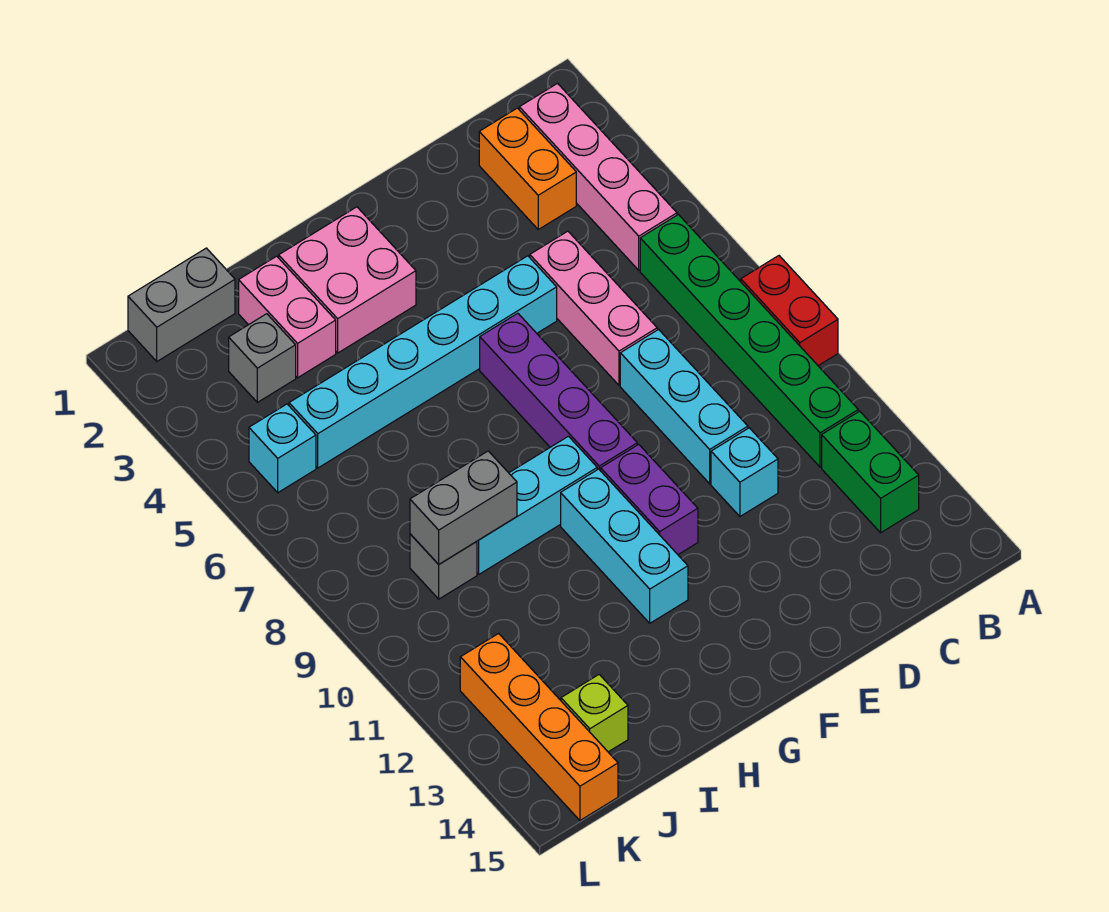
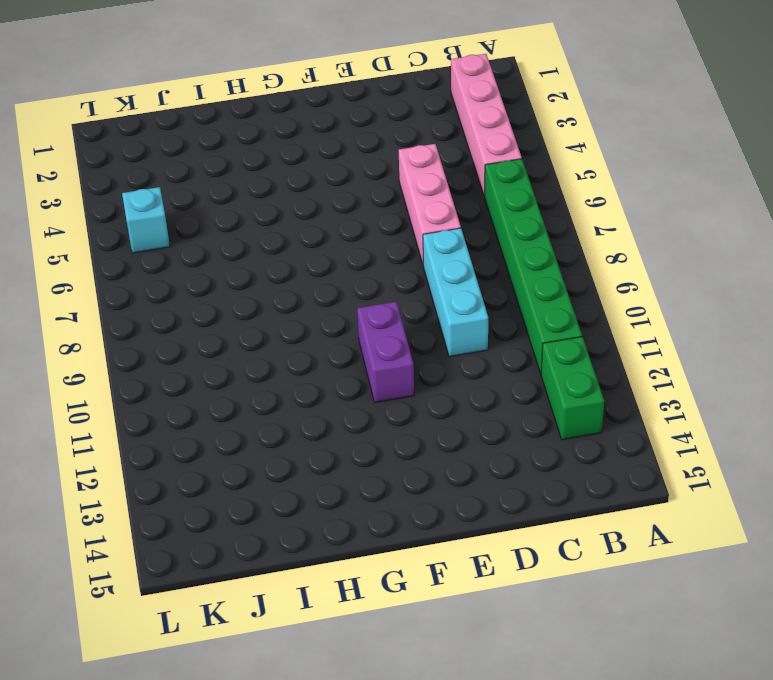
none -> red brick A8:A9 level 1
none -> orange brick C2:C3 level 1
none -> cyan brick D11 level 1

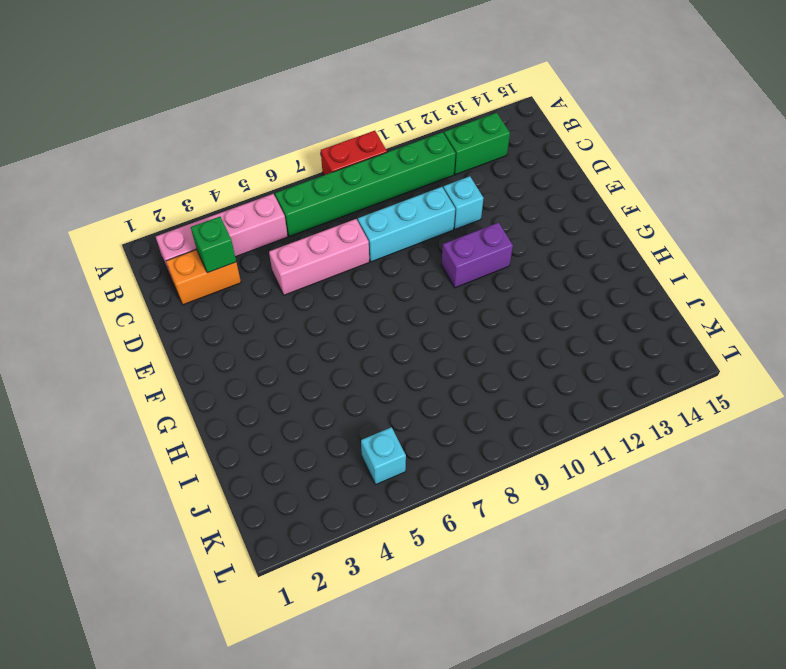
green brick C3 level 2 -> none
none -> cyan brick E5:J5 level 1
none -> purple brick F6:F9 level 1
none -> pink brick G2:H3 level 1

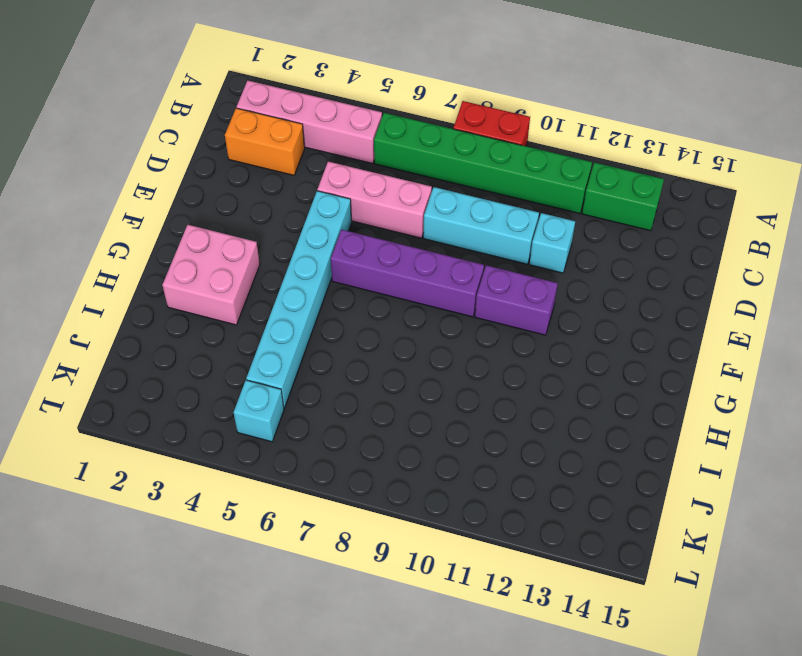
none -> cyan brick G9:I9 level 1
none -> cyan brick G10:G12 level 1
none -> pink brick I2:I3 level 1

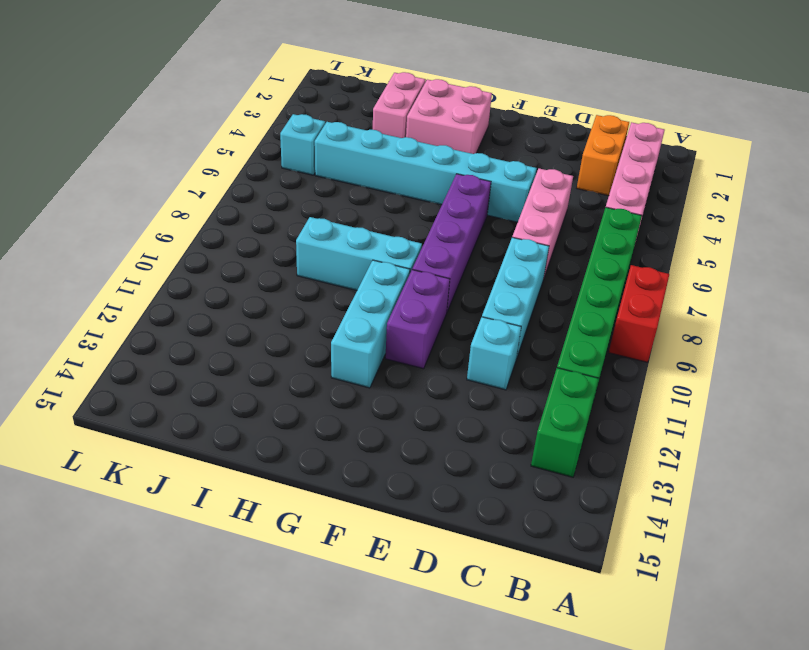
none -> grey brick J1:K1 level 1
none -> grey brick J3 level 1
none -> grey brick J9 level 1

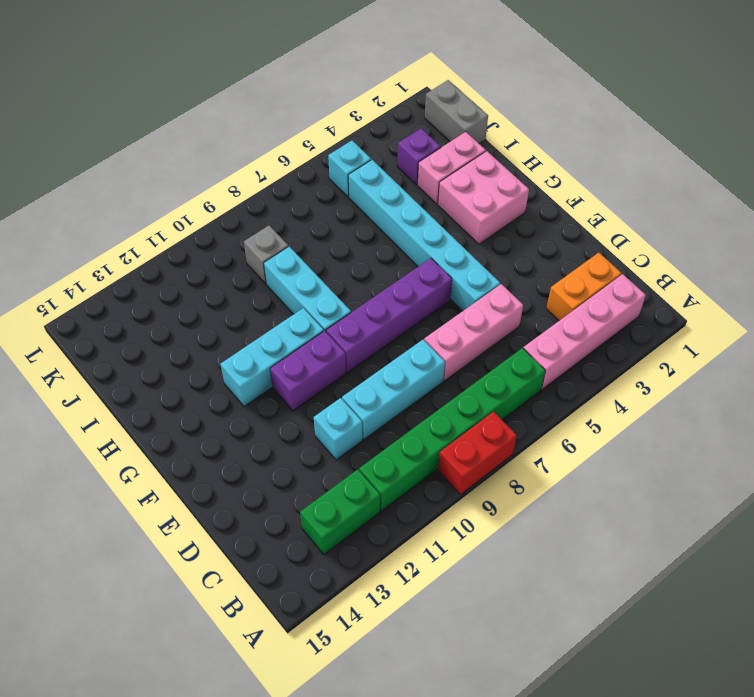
purple brick J3 level 1 -> grey brick J3 level 1
none -> lime brick J14 level 1
none -> orange brick K12:K15 level 1
none -> grey brick I9:J9 level 2

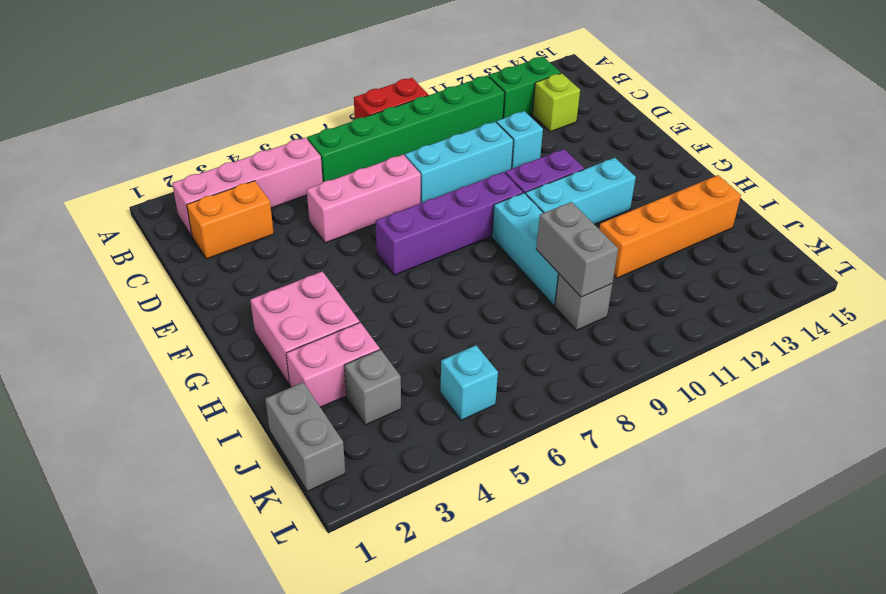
lime brick C13 level 1 -> lime brick J14 level 1
orange brick I11:I14 level 1 -> orange brick K12:K15 level 1
none -> cyan brick E5:J5 level 1

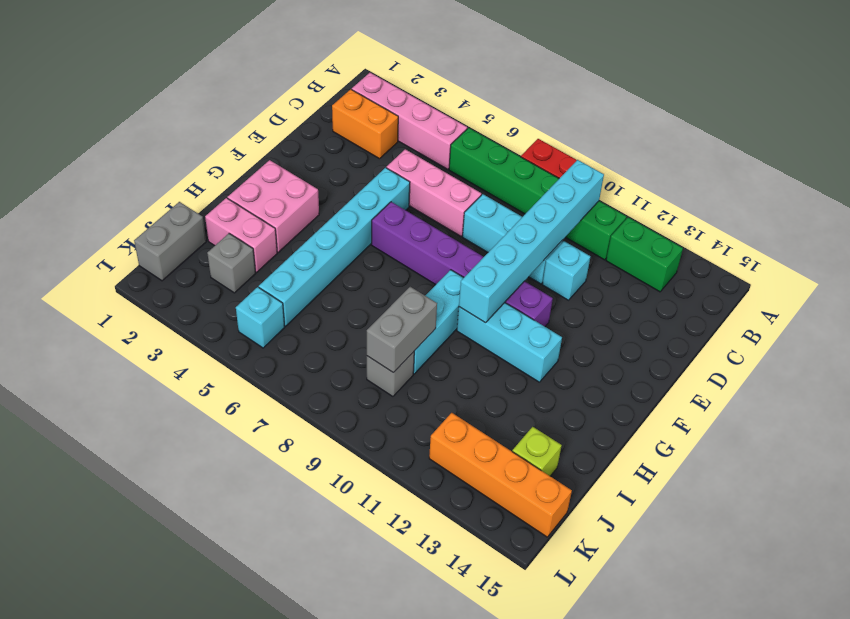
cyan brick B10:G10 level 2 -> none

